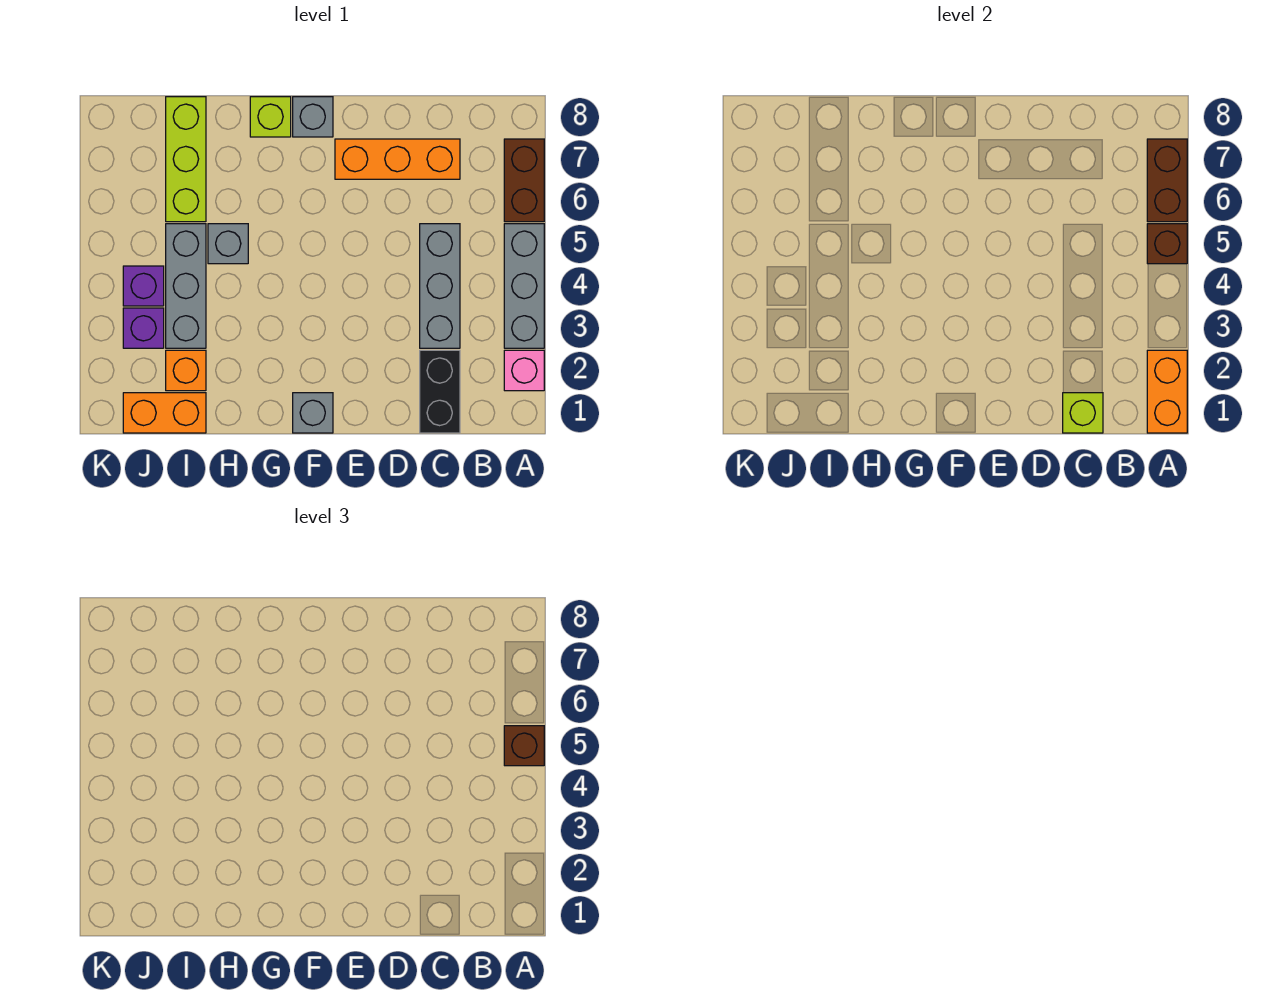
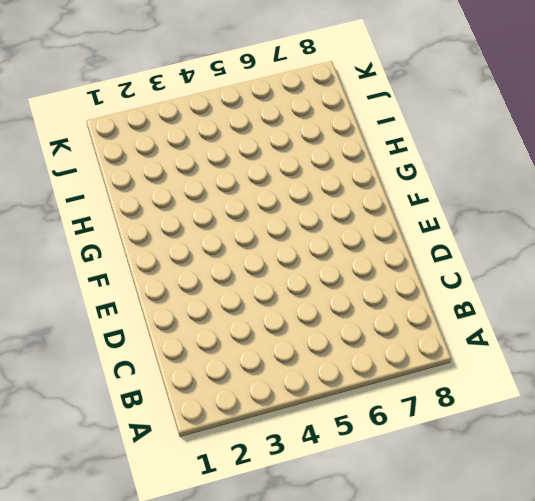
none -> pink brick A2 level 1
none -> grey brick A3:A5 level 1
none -> brown brick A6:A7 level 1

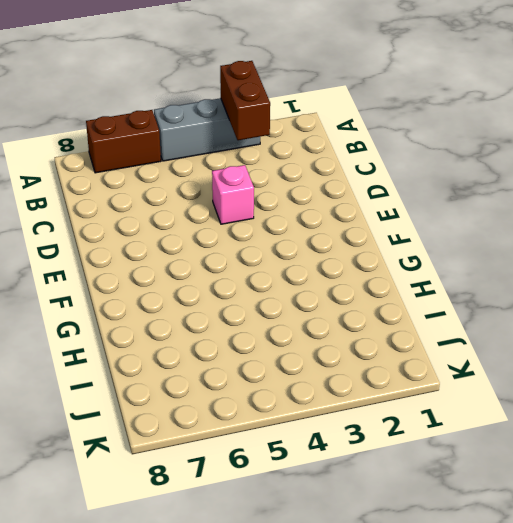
brown brick A3:B3 level 2 -> brown brick A6:A7 level 2
pink brick D4 level 1 -> pink brick A2 level 1
none -> black brick C1:C2 level 1
none -> grey brick C3:C5 level 1
none -> orange brick C7:E7 level 1

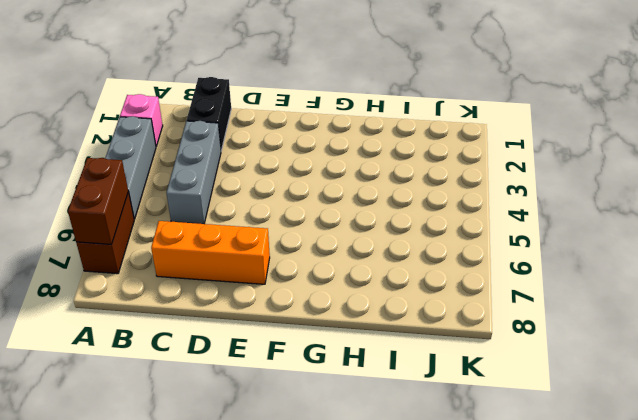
none -> grey brick F1 level 1
none -> grey brick F8 level 1
none -> lime brick G8 level 1

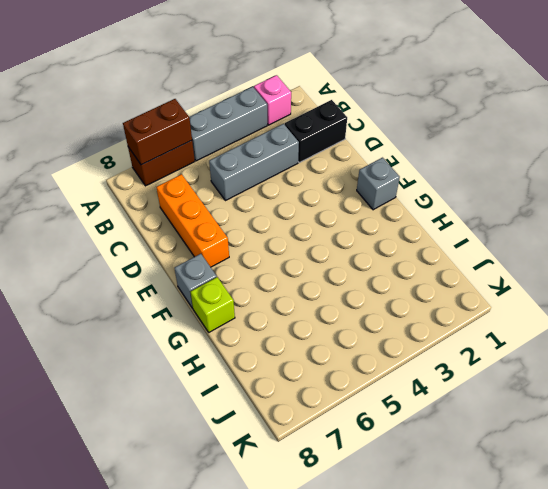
none -> grey brick H5 level 1
none -> orange brick I1:J1 level 1
none -> orange brick I2 level 1

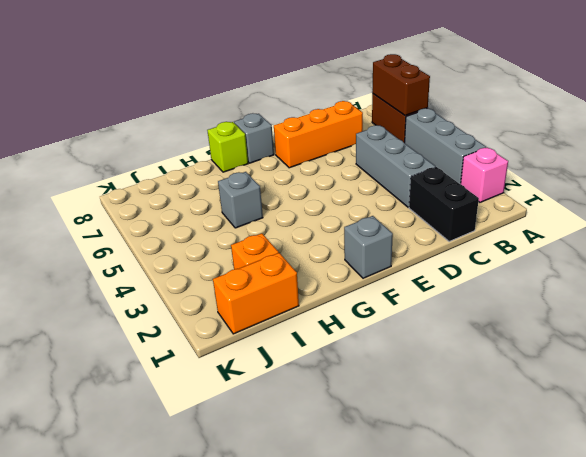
none -> grey brick I3:I5 level 1
none -> lime brick I6:I8 level 1
none -> purple brick J3 level 1

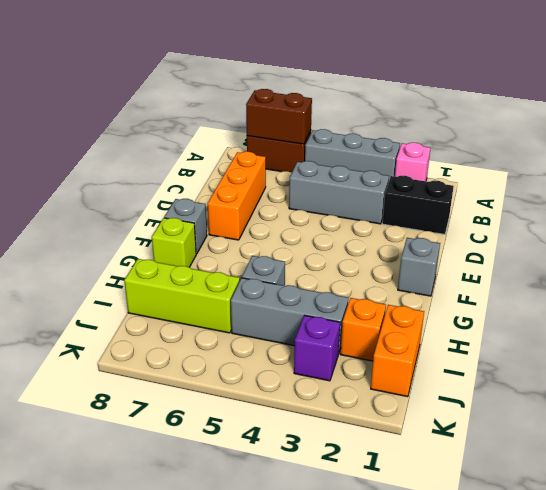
none -> purple brick J4 level 1
none -> orange brick A1:A2 level 2
none -> brown brick A5 level 2

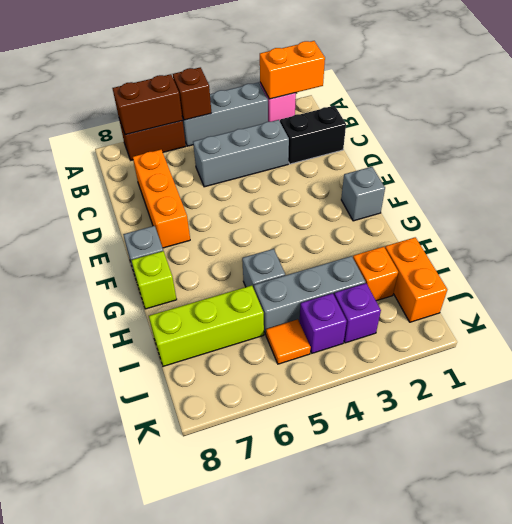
orange tile J5 level 1 -> none
none -> lime brick C1 level 2
none -> brown brick A5 level 3

